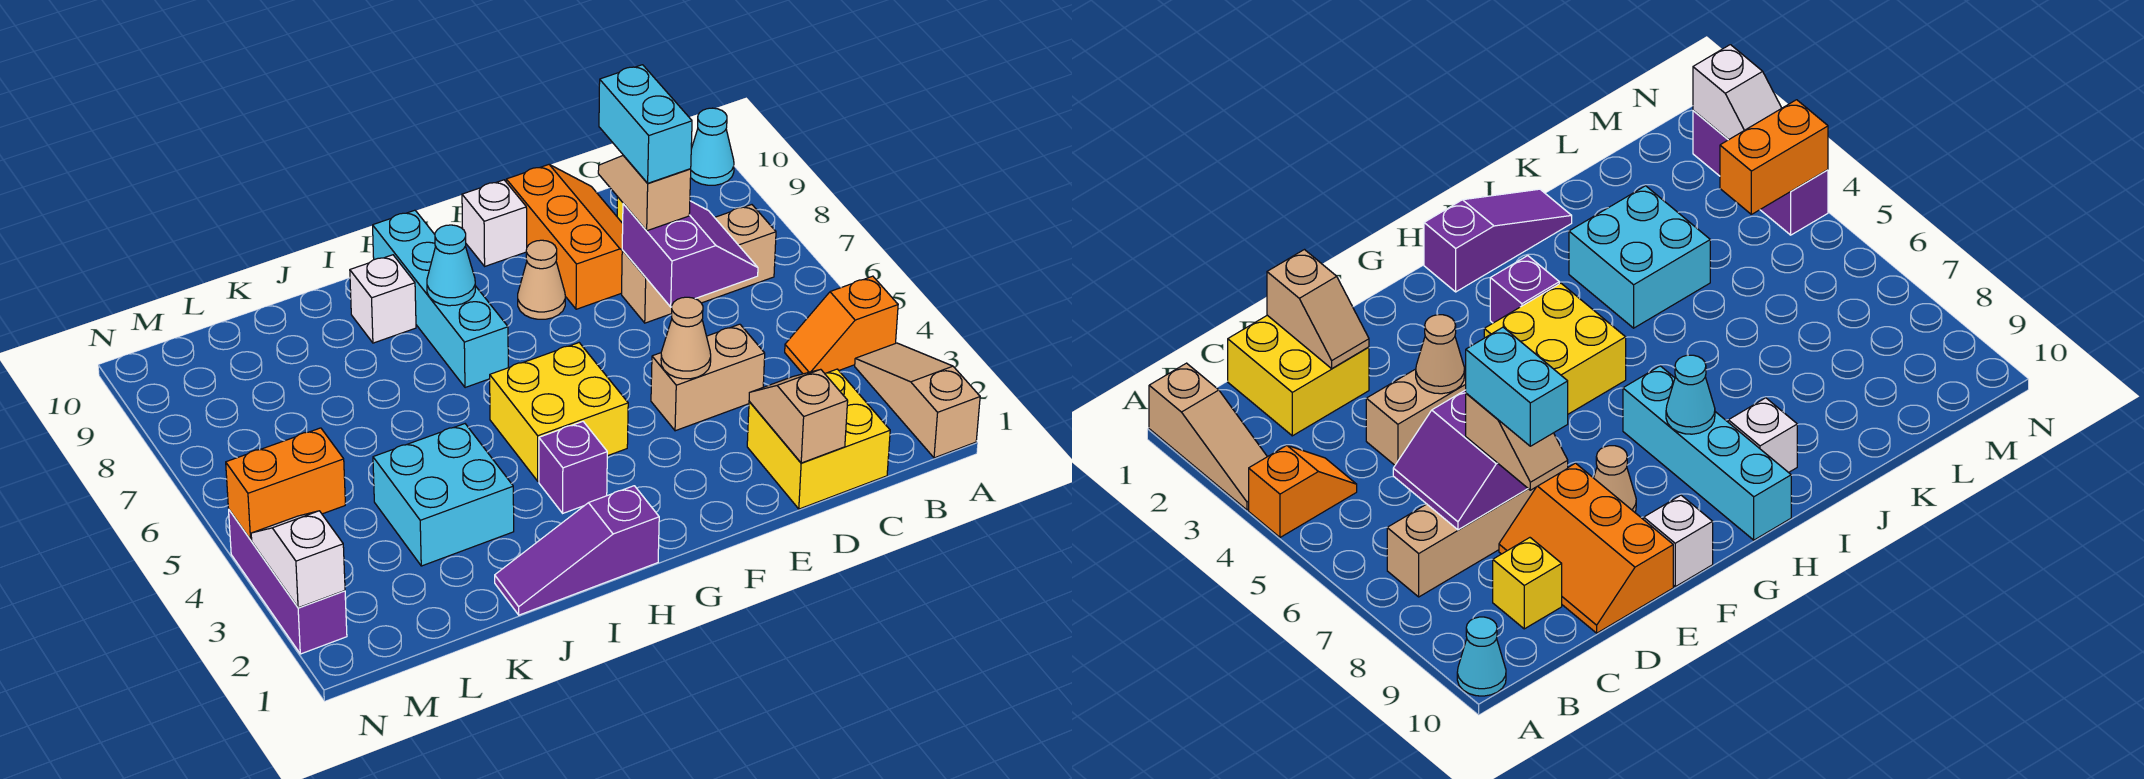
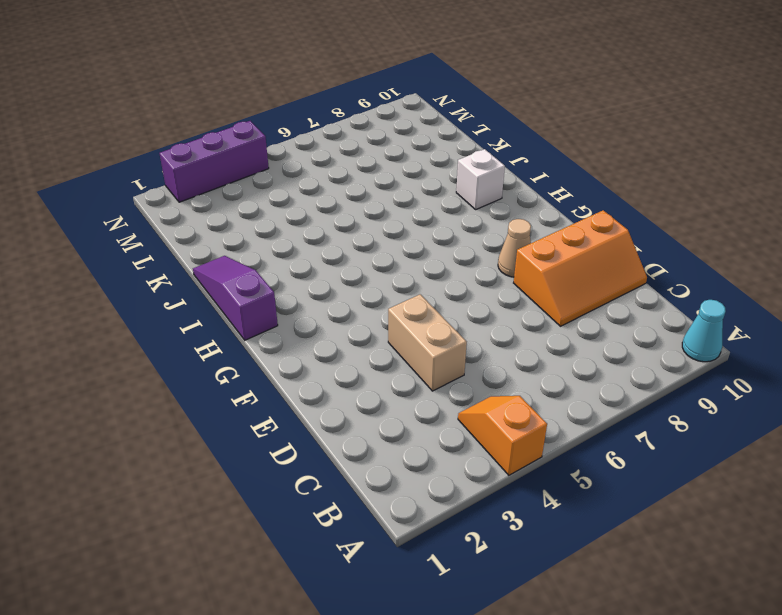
none -> tan slope A1:A3 level 1 top 1
none -> tan brick B7:D7 level 1
none -> yellow brick C1:D2 level 1

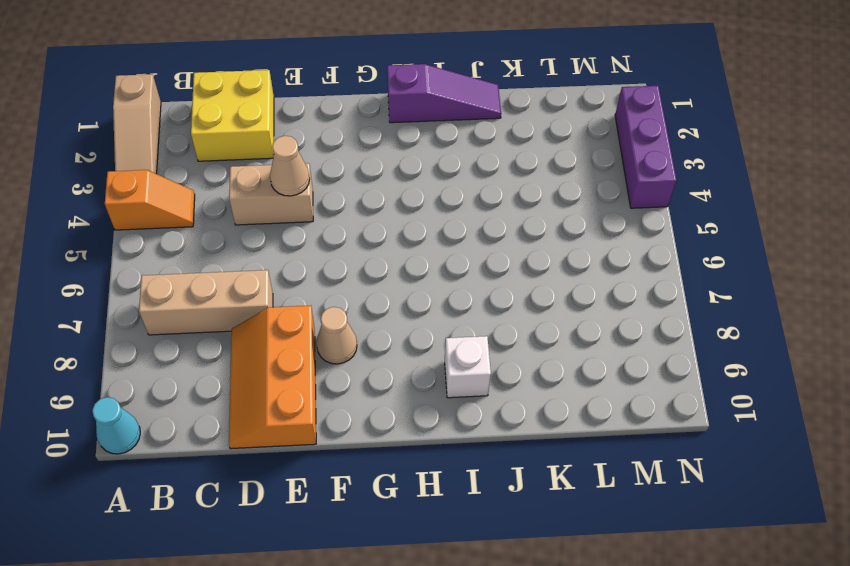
none -> yellow brick C9 level 1
none -> white brick F10 level 1
none -> yellow brick G4:H5 level 1

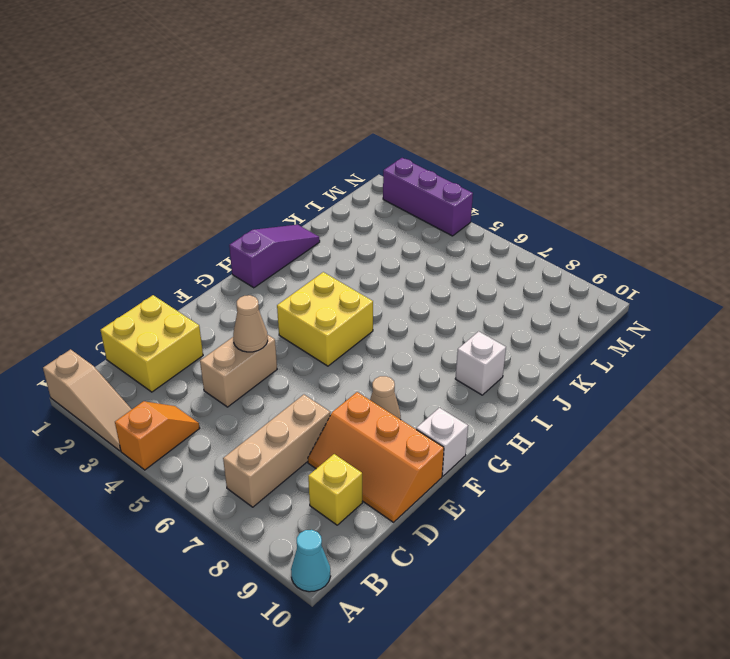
none -> purple brick H3 level 1
none -> cyan brick H7:H10 level 1
none -> cyan brick J3:K4 level 1

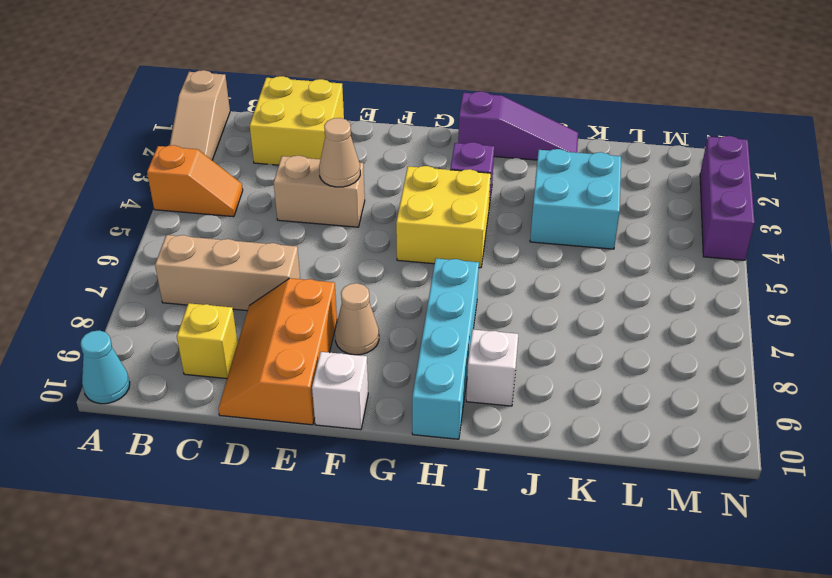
none -> purple slope C6:D7 level 2 top D
none -> tan slope D1:D2 level 2 top 1
none -> cyan cone H8 level 2

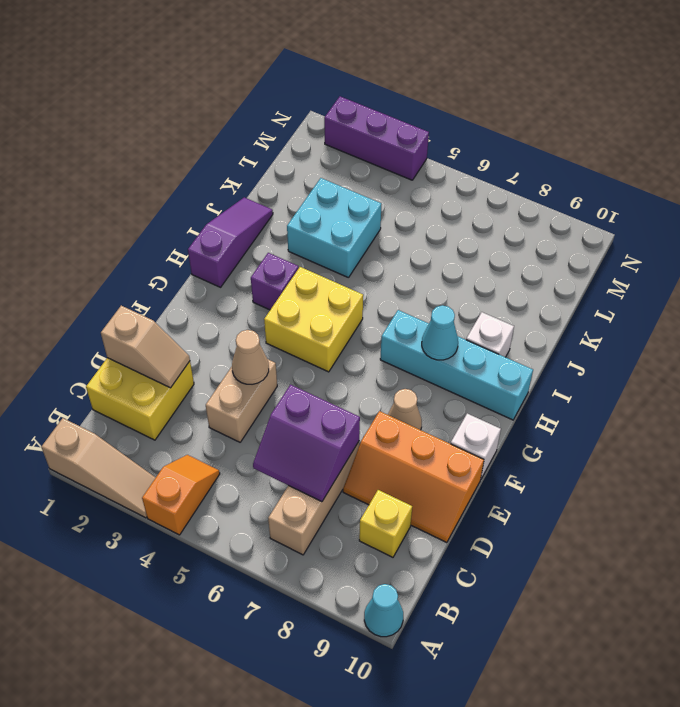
none -> orange brick M4:N4 level 2
none -> white slope N2:N3 level 2 top 2
none -> tan slope D7:D8 level 3 top 7

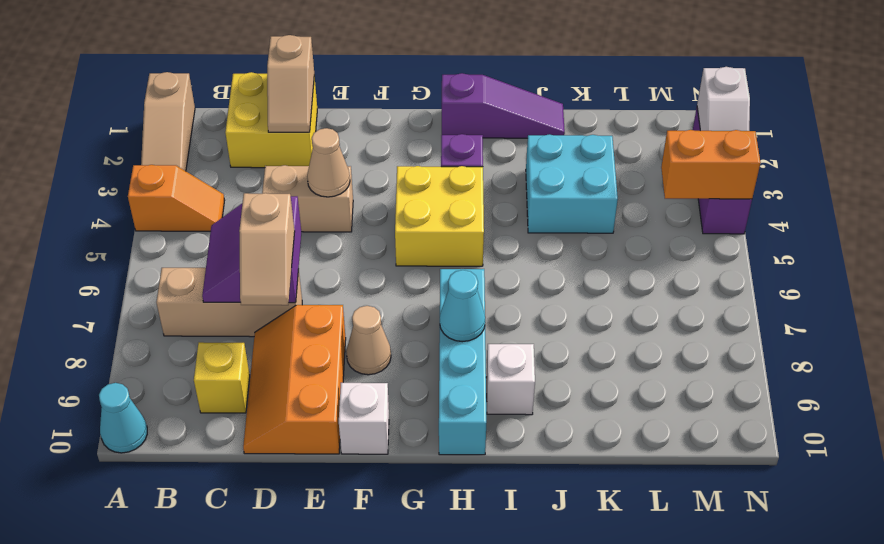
none -> cyan brick D7:D8 level 4

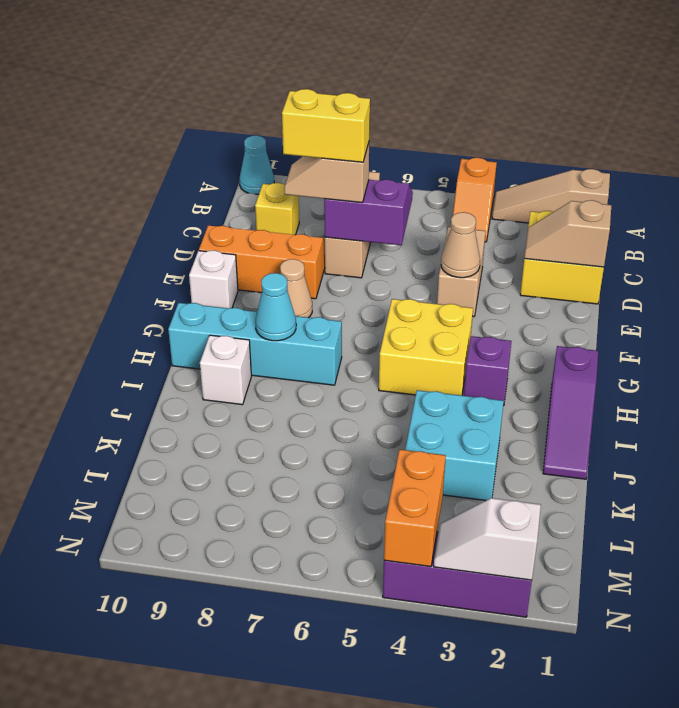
yellow brick D7:D8 level 4 -> cyan brick D7:D8 level 4

